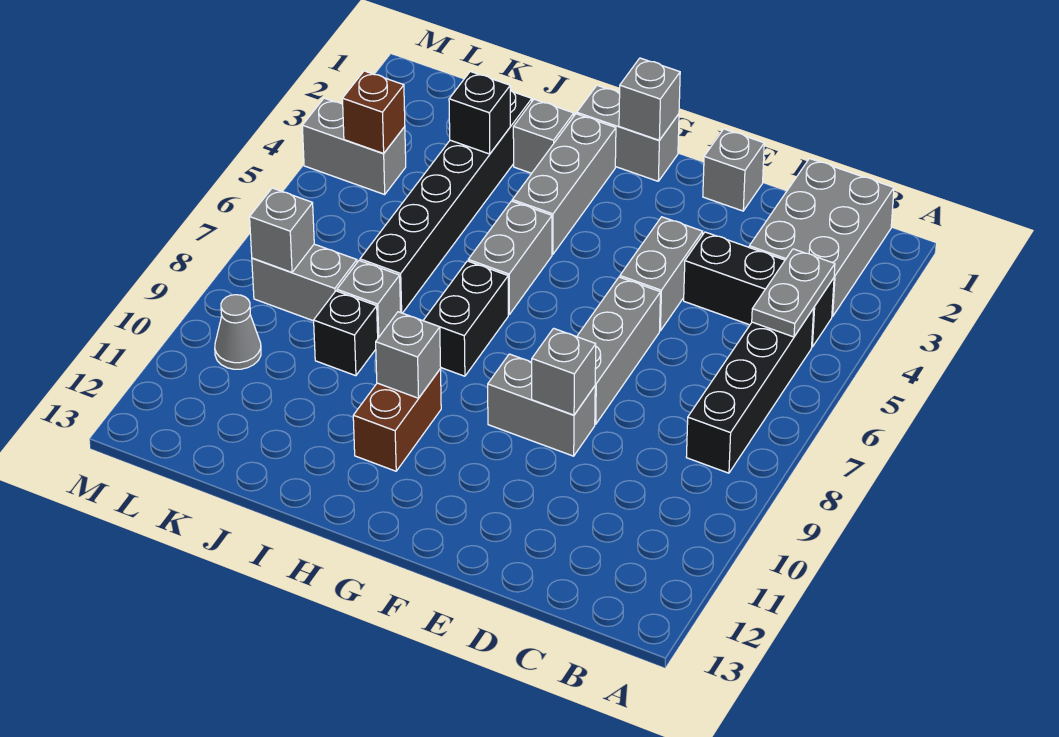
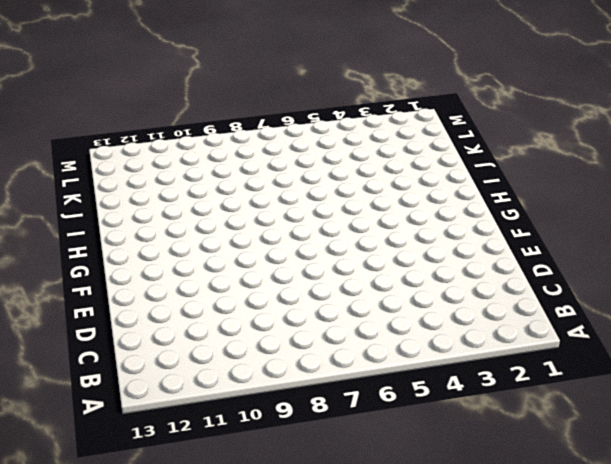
none -> grey brick B1:C3 level 1
none -> black brick B4:D4 level 1
none -> black brick B5:B8 level 1

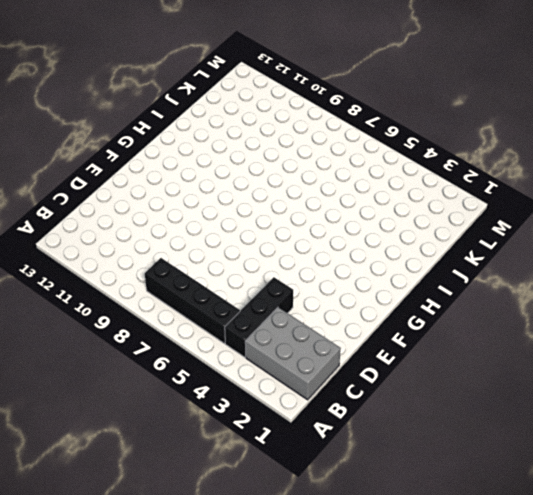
none -> grey brick E1 level 1
none -> grey brick E4:E5 level 1
none -> grey brick E6:E8 level 1

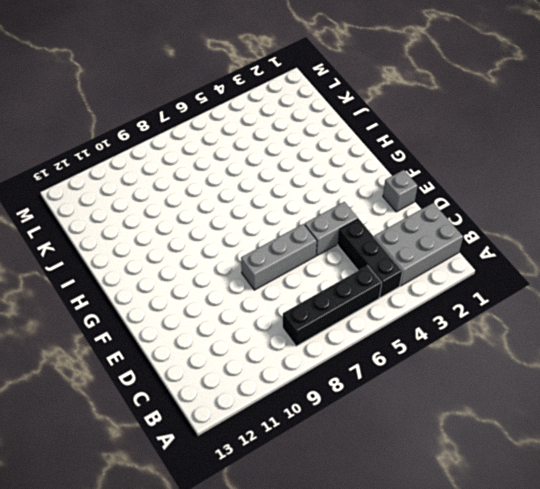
none -> grey brick E9:F9 level 1
none -> grey brick G1:H1 level 1
none -> grey brick H2:H4 level 1

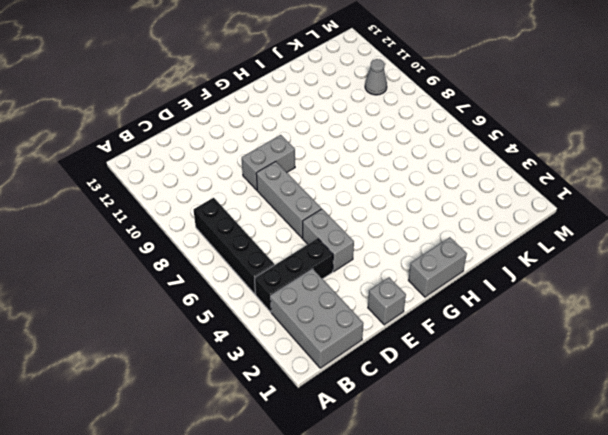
none -> grey brick H2:H4 level 1
none -> grey brick H5:H6 level 1
none -> black brick H7:H8 level 1

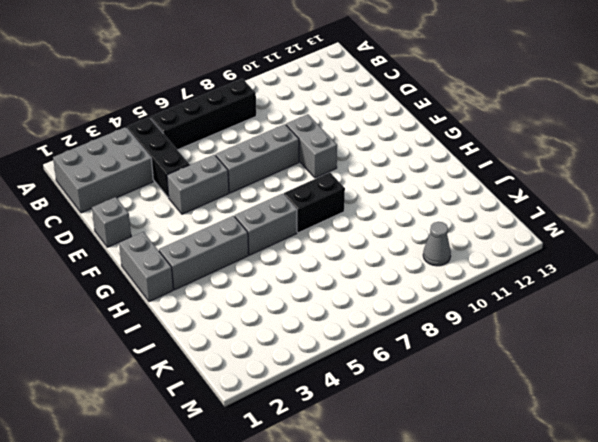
none -> brown brick H10:H11 level 1
none -> grey brick I2 level 1
none -> black brick J2:J7 level 1

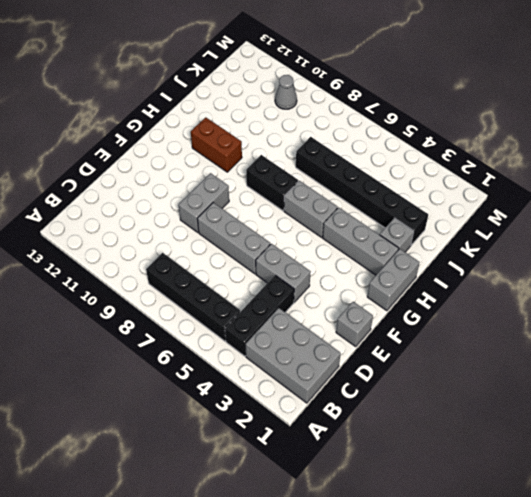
none -> grey brick J8 level 1
none -> black brick J9 level 1
none -> grey brick K8:L8 level 1

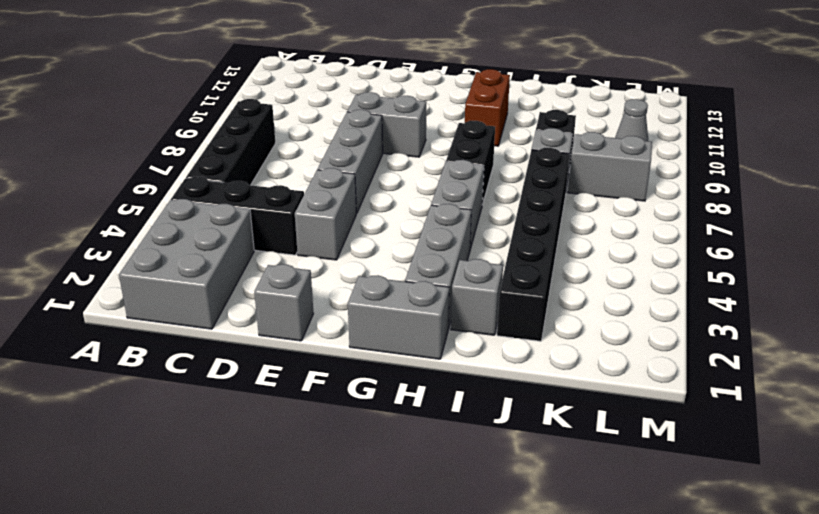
none -> grey brick L4:M4 level 1
none -> grey plate B4:B5 level 2
none -> grey brick E9 level 2

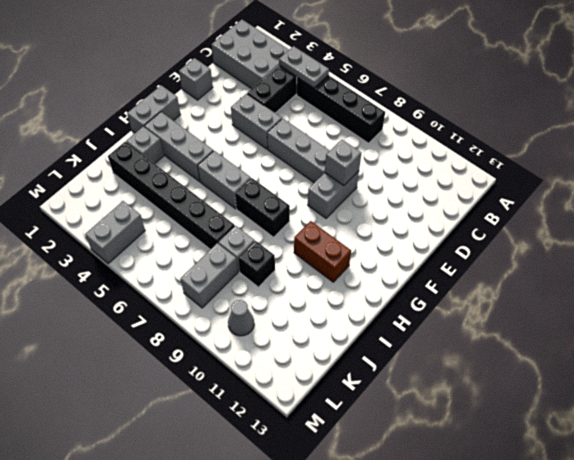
none -> grey brick G1 level 2
none -> grey brick H10 level 2
none -> black brick J3 level 2

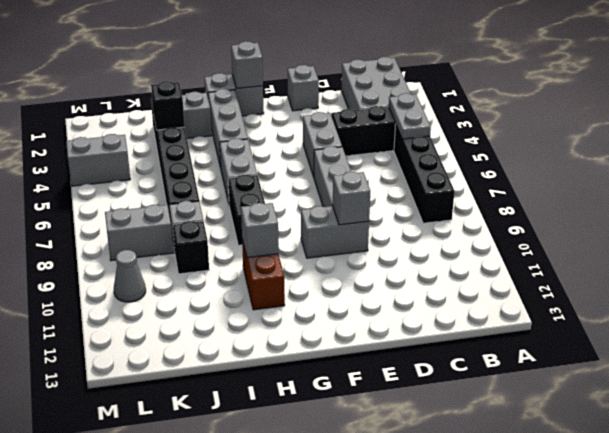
none -> brown brick L4 level 2
none -> grey brick L8 level 2

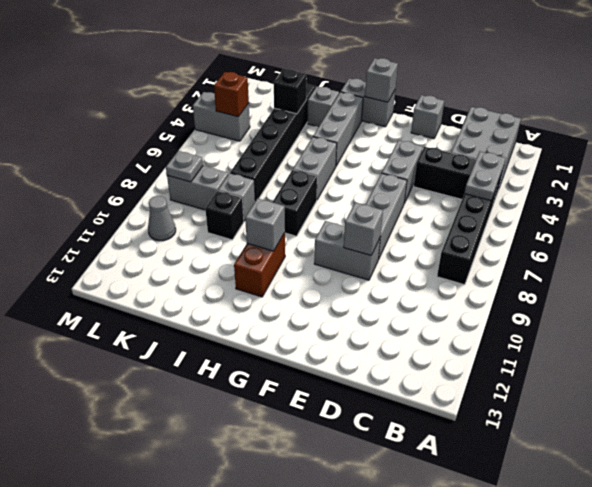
grey plate L8 level 2 -> grey brick L8 level 2

